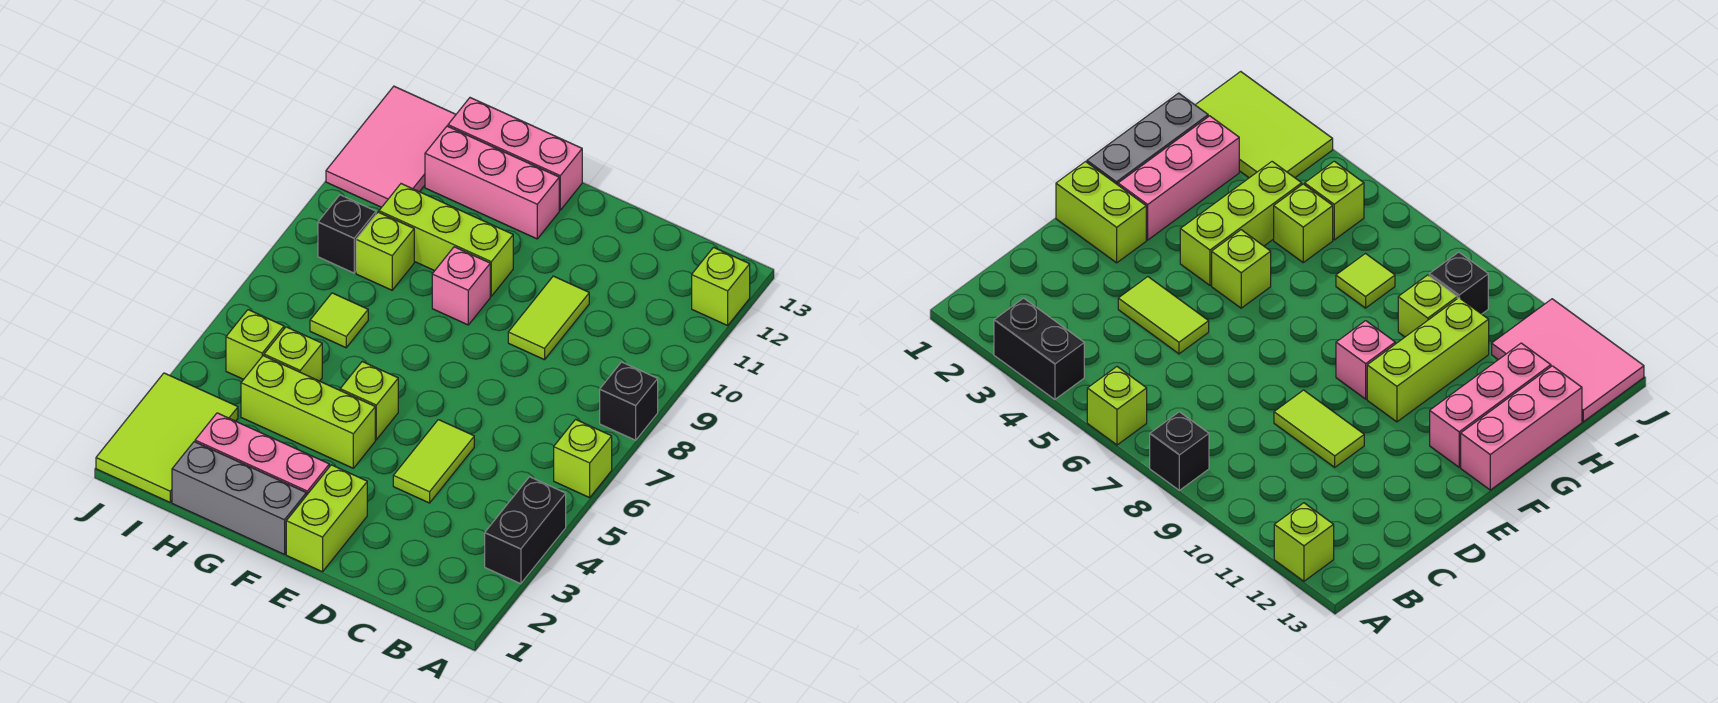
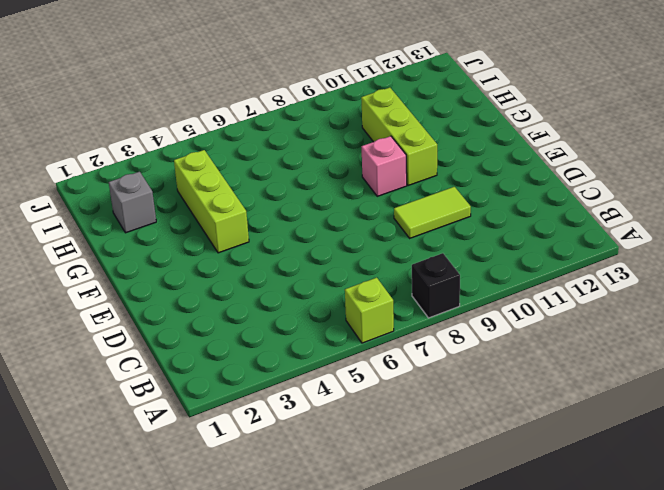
grey brick H2 level 1 -> pink brick F2:H2 level 1
none -> black brick A3:A4 level 1
none -> lime brick A12 level 1
none -> lime tile D4:D5 level 1

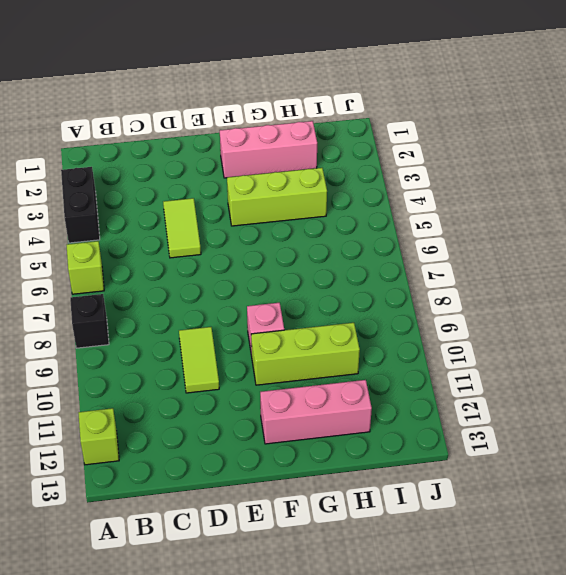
none -> lime brick E1:E2 level 1
none -> grey brick F1:H1 level 1
none -> lime brick F5 level 1

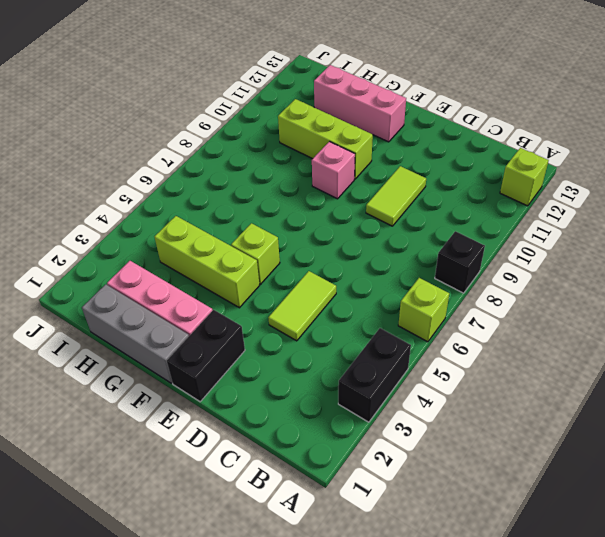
black brick E1:E2 level 1 -> lime brick E1:E2 level 1
none -> pink brick F13:H13 level 1
none -> lime brick H5 level 1
none -> lime tile H7 level 1

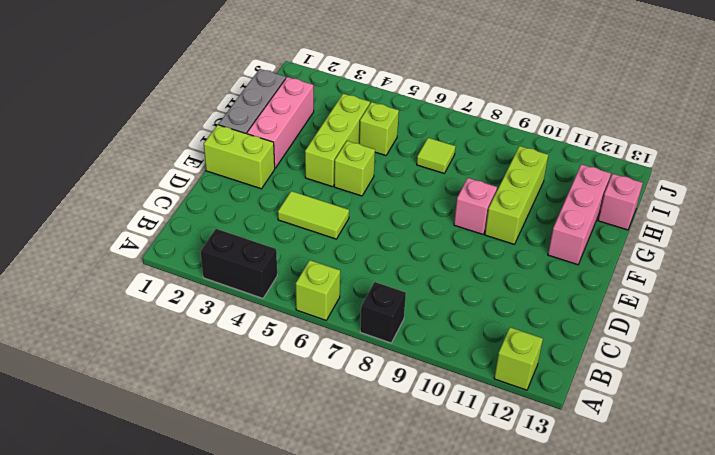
pink brick H13 level 1 -> pink brick F13:H13 level 1
none -> lime tile D9:D10 level 1
none -> lime brick H9 level 1
none -> lime tile I1:J3 level 1

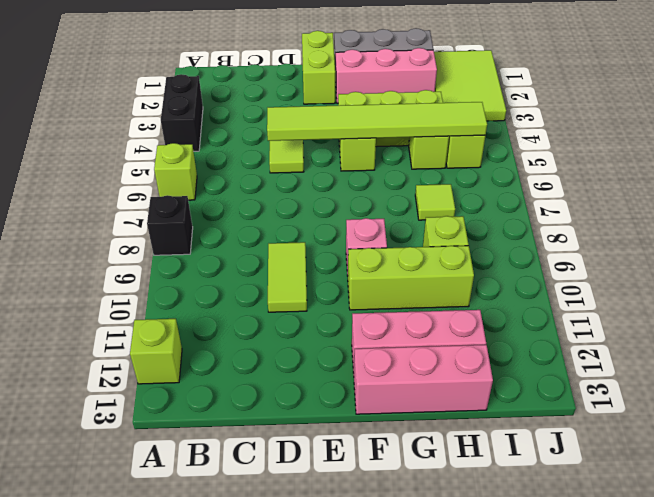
lime tile D5:I5 level 2 -> none
none -> black brick I9 level 1
none -> pink tile I11:J13 level 1

